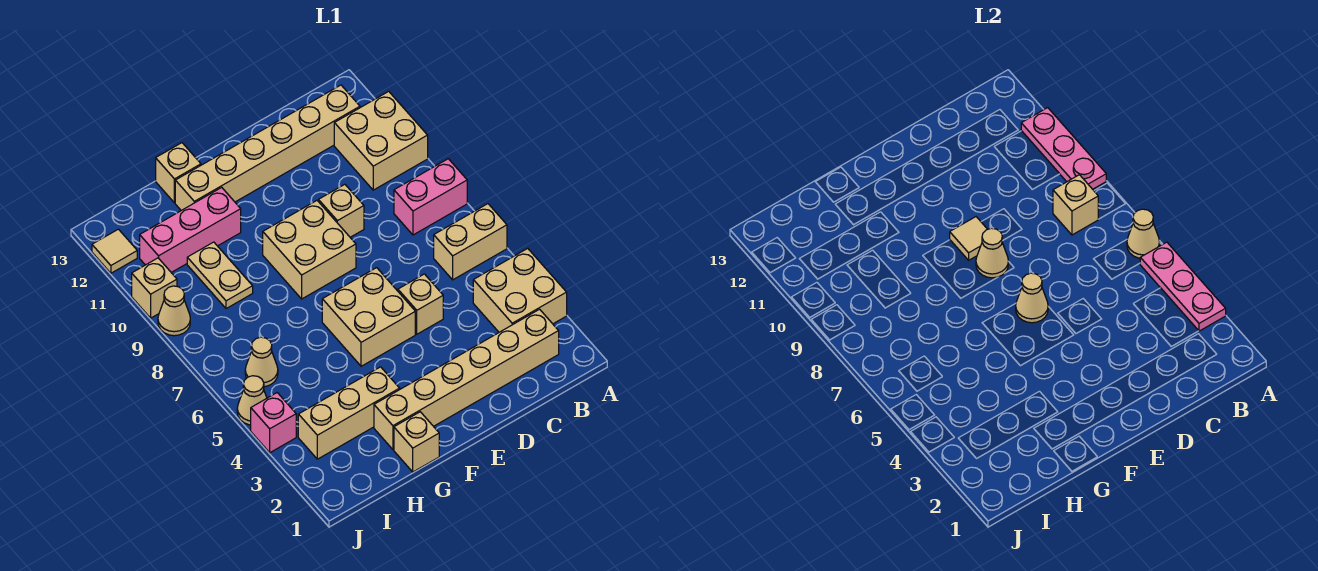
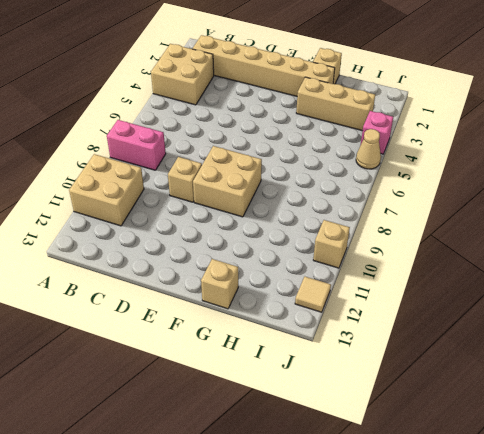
none -> tan brick A6:B6 level 1
none -> tan brick B12:G12 level 1
none -> tan brick D5 level 1

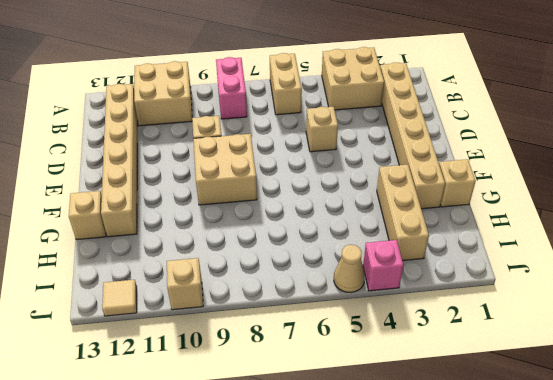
none -> tan brick E5:F6 level 1
none -> pink brick G11:I11 level 1
none -> tan plate H9:H10 level 1

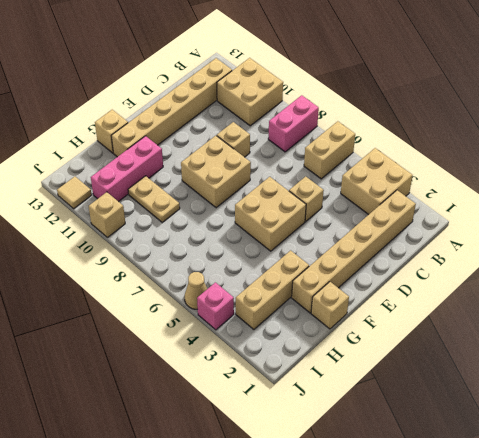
none -> tan cone I6 level 1
none -> tan cone J9 level 1
none -> pink plate A3:A5 level 2

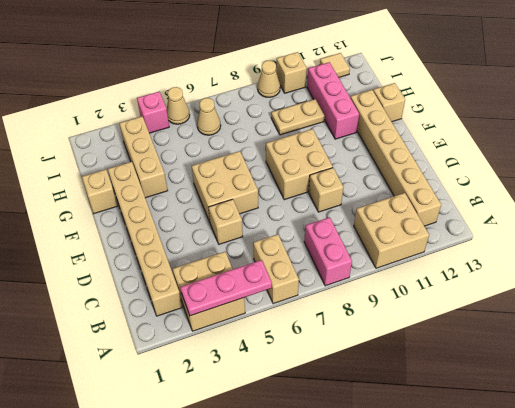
none -> tan cone A6 level 2
none -> pink plate A9:A11 level 2
none -> tan brick B8 level 2

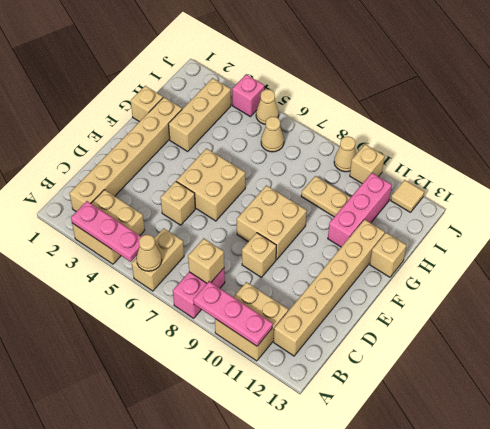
none -> tan cone E6 level 2
none -> tan cone E8 level 2
none -> tan tile E9 level 2

